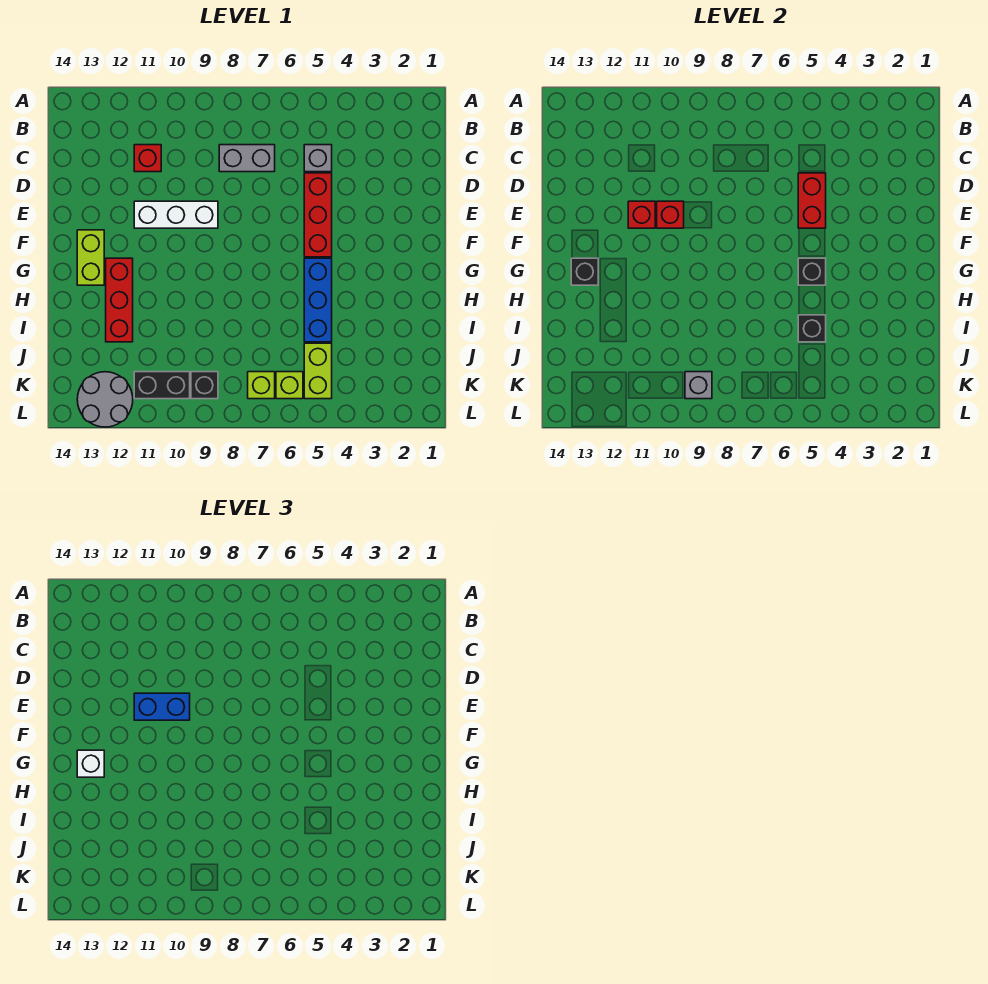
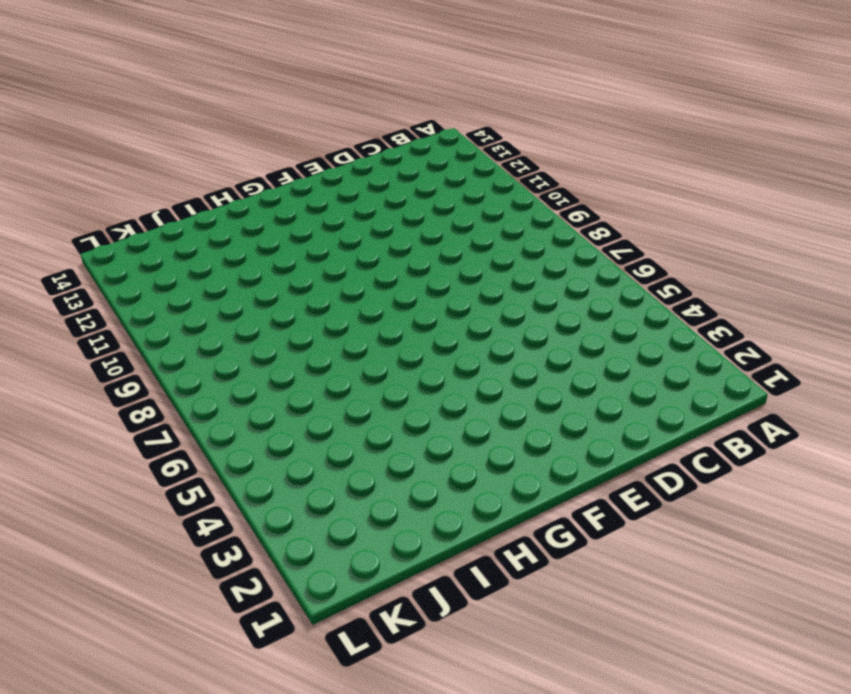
none -> grey brick C5 level 1
none -> grey brick C7:C8 level 1
none -> red brick C11 level 1

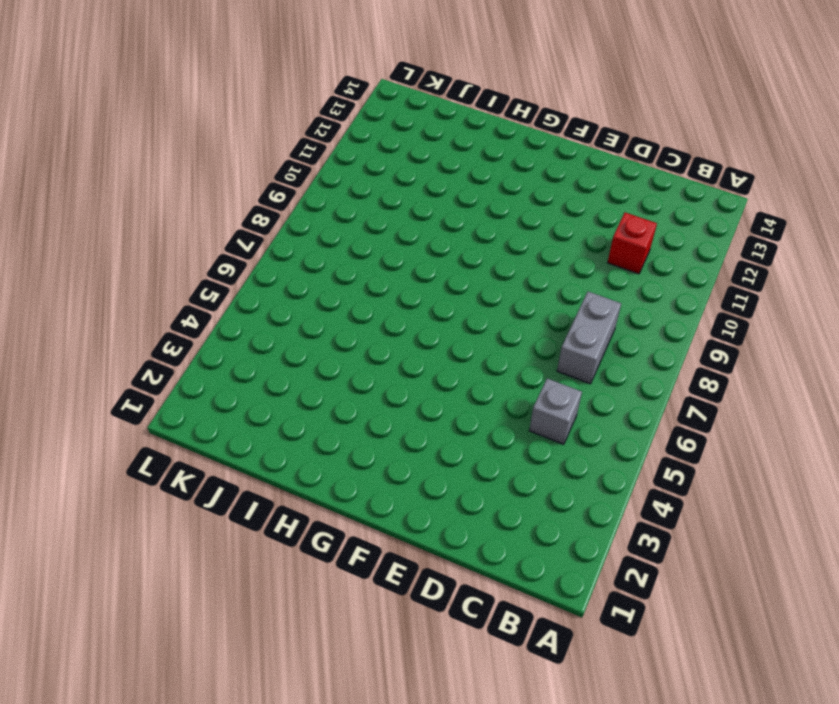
none -> red brick D5:F5 level 1
none -> white brick E9:E11 level 1
none -> lime brick F13:G13 level 1

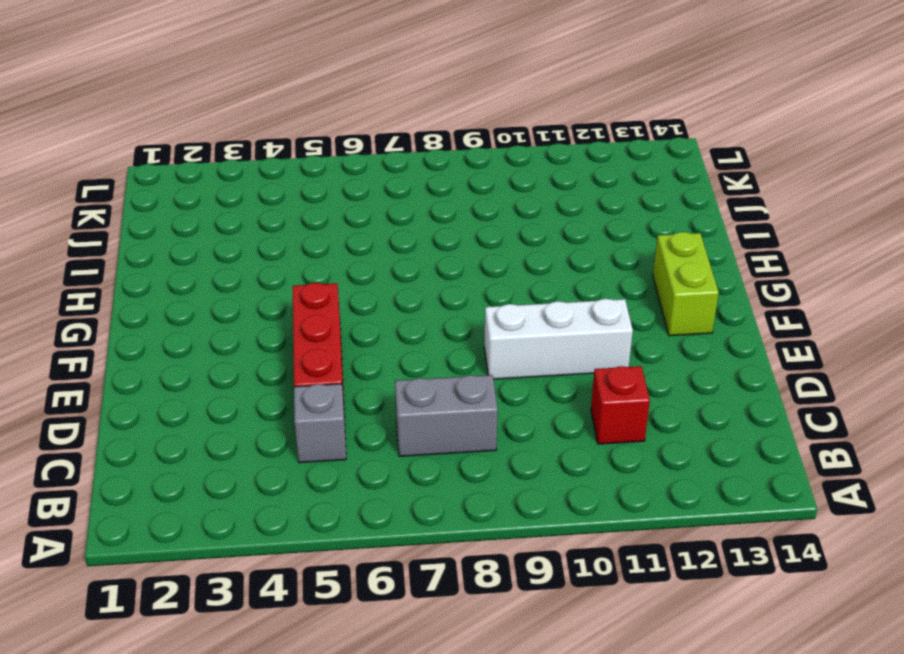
none -> blue brick G5:I5 level 1
none -> red brick G12:I12 level 1
none -> lime brick J5:K5 level 1

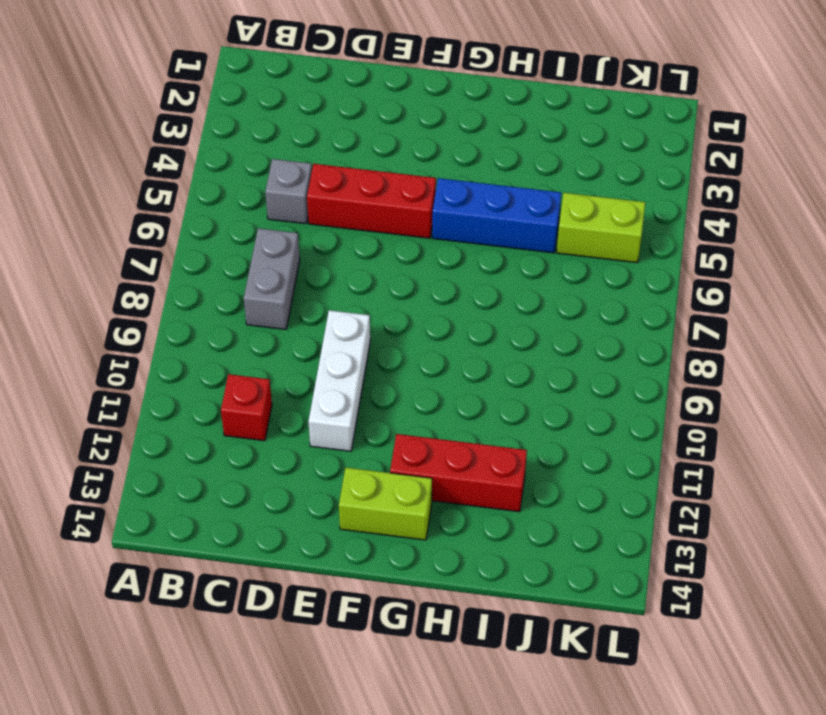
none -> lime brick K6 level 1
none -> lime brick K7 level 1
none -> black brick K9 level 1

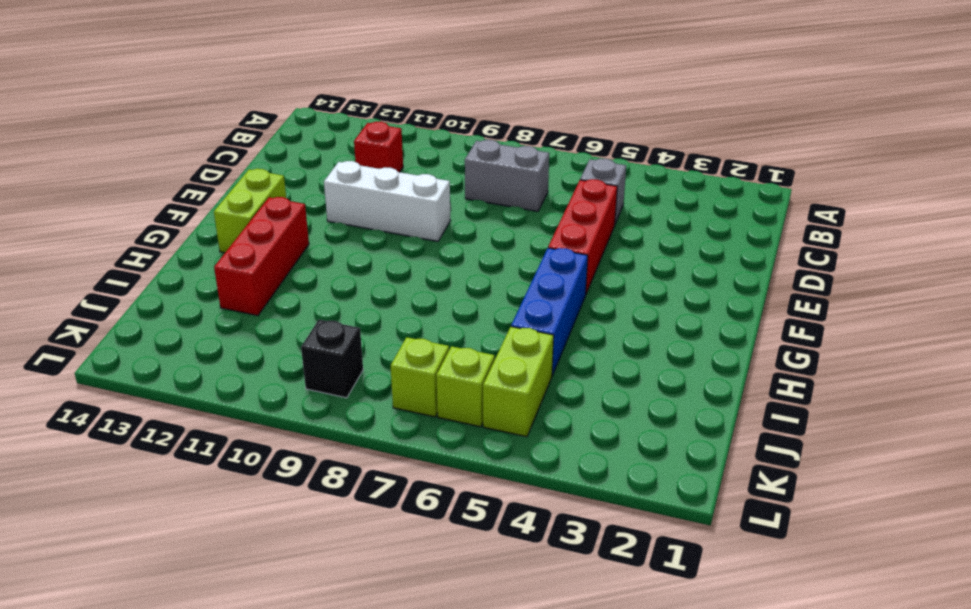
none -> black brick K10:K11 level 1
none -> grey round brick K12:L13 level 1
none -> red brick D5:E5 level 2

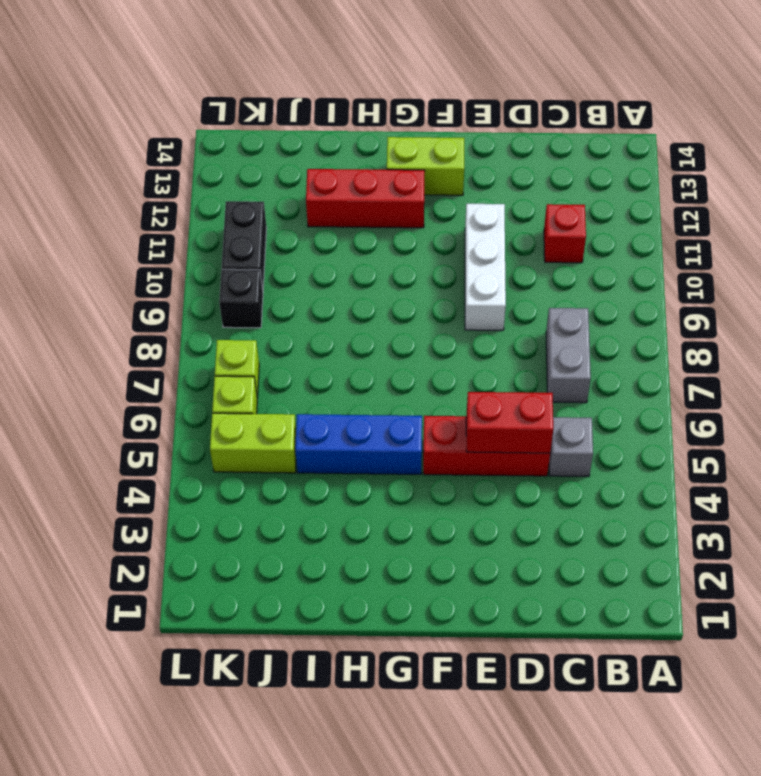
none -> grey round brick K12:L13 level 1
none -> red brick E10 level 2
none -> red brick E11 level 2

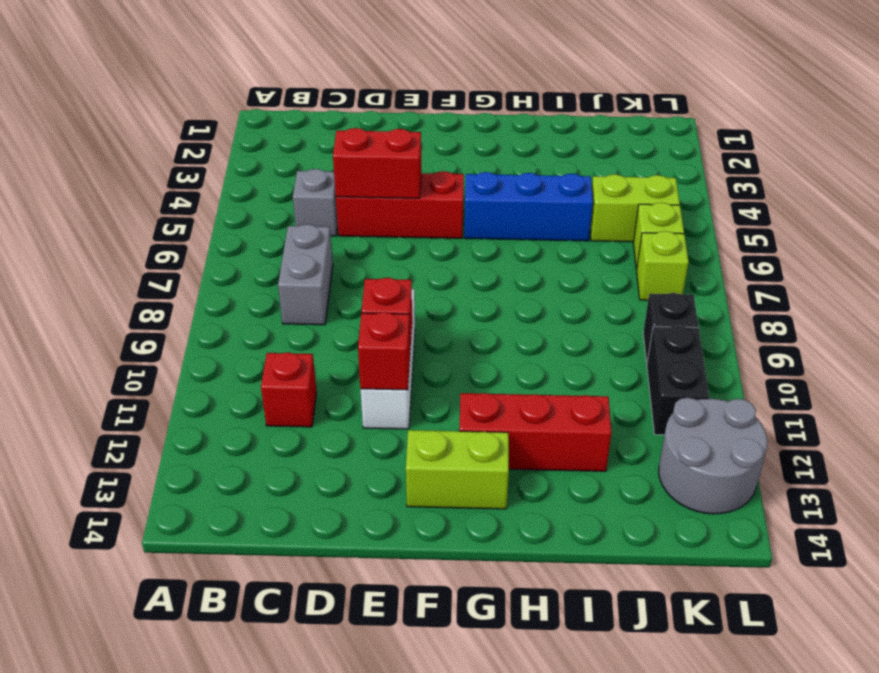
none -> black brick G5 level 2
none -> black brick G13 level 2
none -> black brick I5 level 2

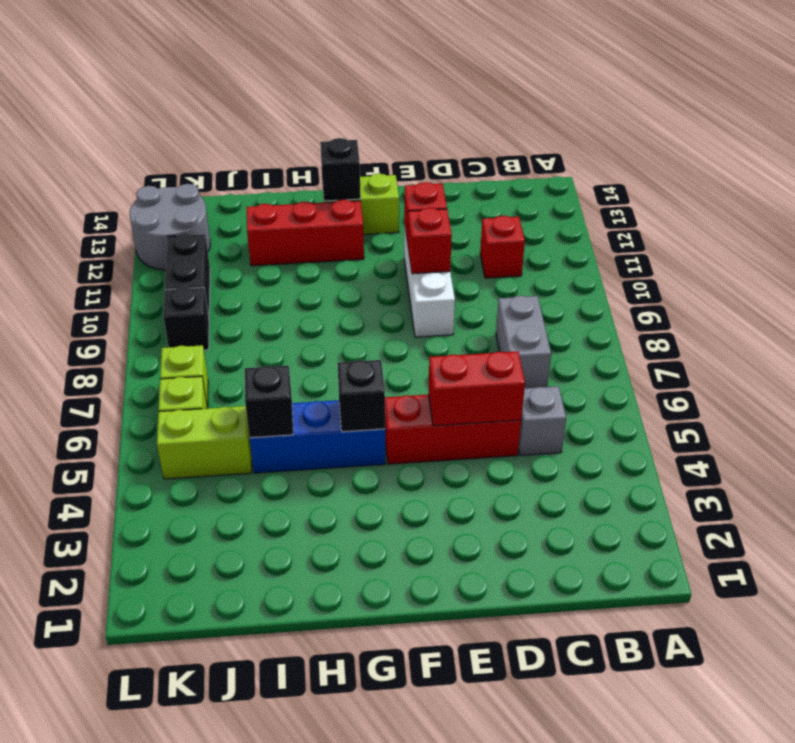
none -> grey brick K9 level 2
none -> blue brick E10:E11 level 3
none -> white brick G13 level 3

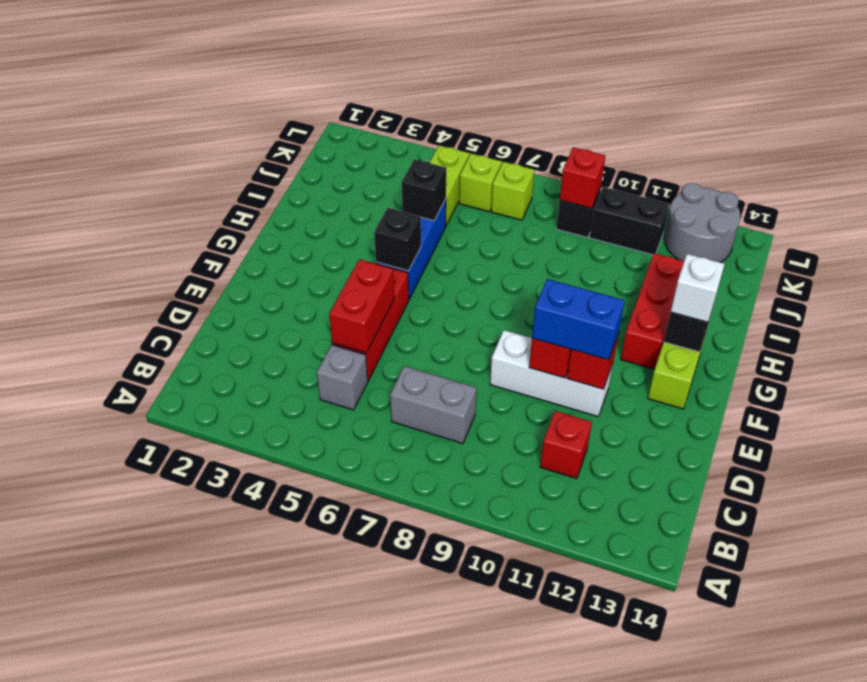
red brick K9 level 2 -> grey brick K9 level 2

